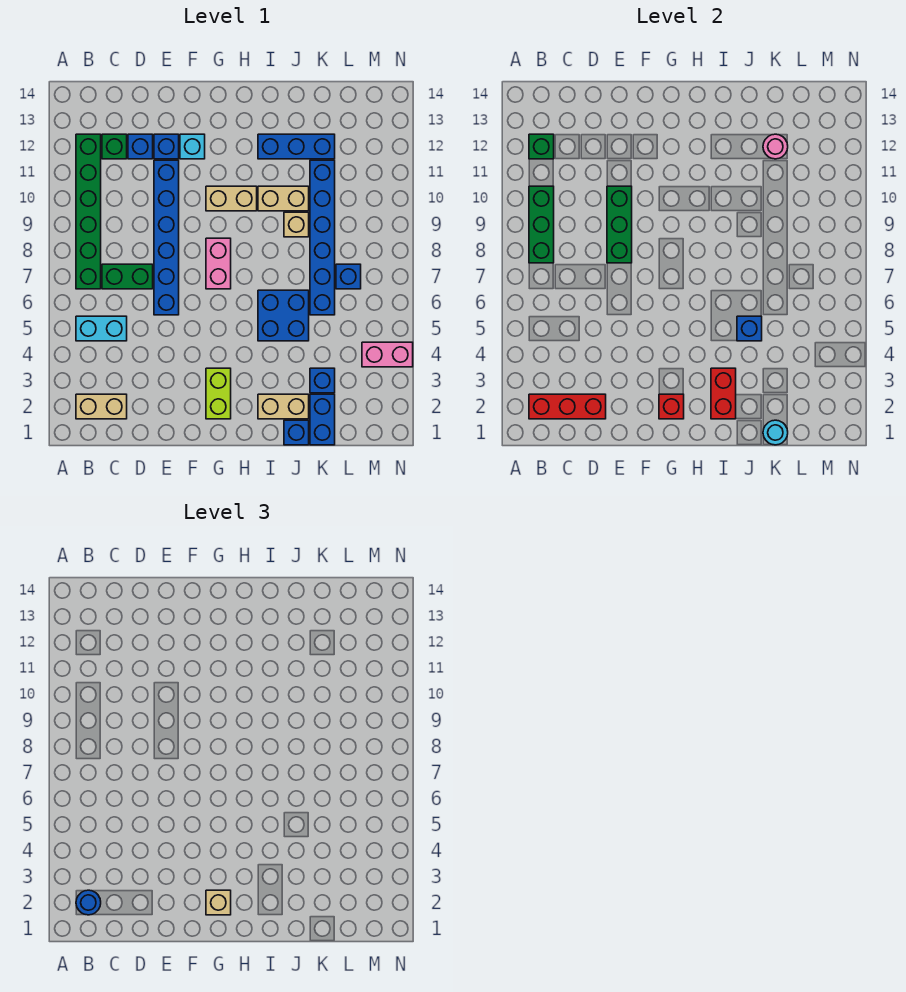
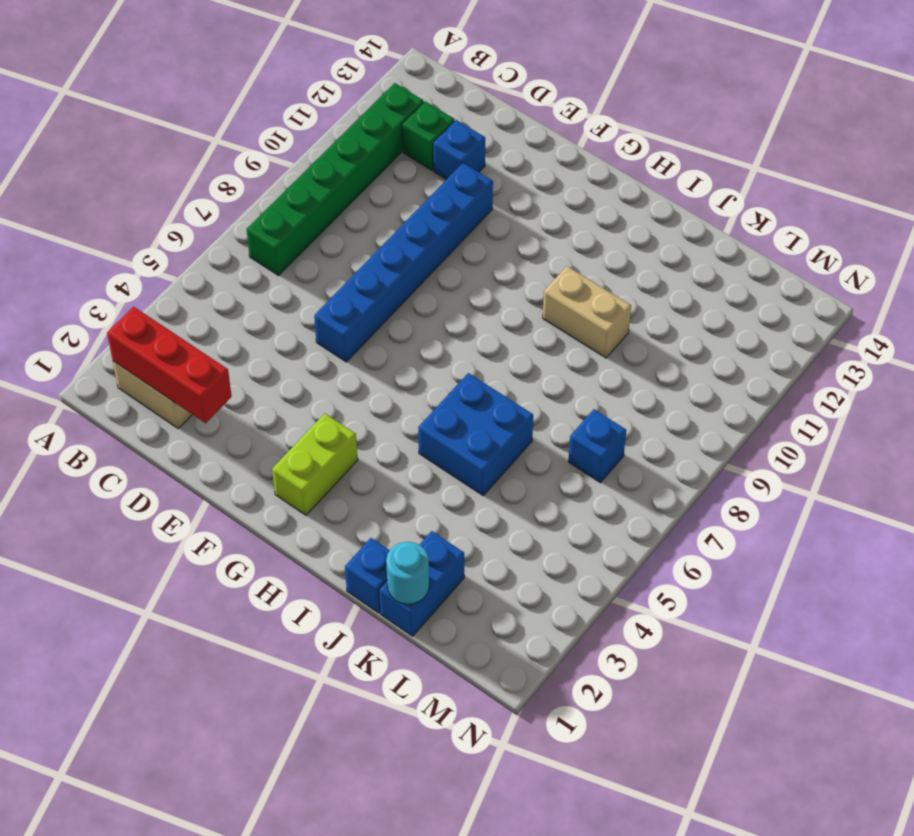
none -> cyan brick B5:C5 level 1
none -> green brick C7:D7 level 1
none -> blue brick E12 level 1
none -> cyan brick F12 level 1

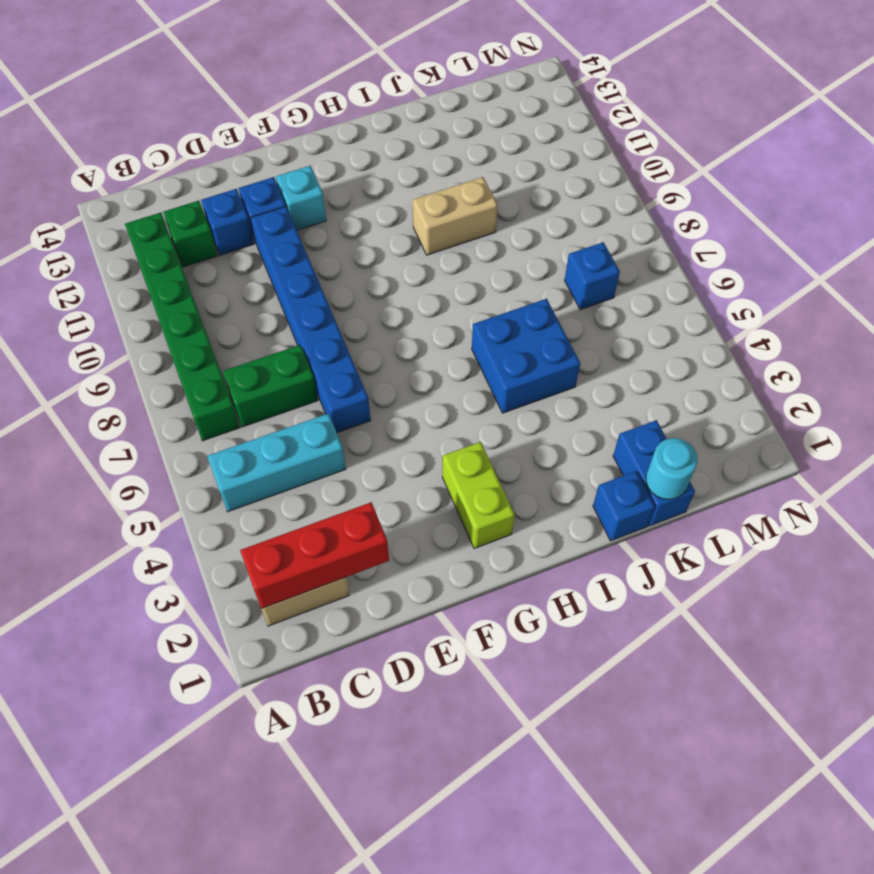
cyan brick B5:D5 level 1 -> cyan brick B5:C5 level 1
none -> pink brick G7:G8 level 1
none -> tan brick G10:H10 level 1
none -> tan brick I2:J2 level 1
none -> blue brick I12:K12 level 1

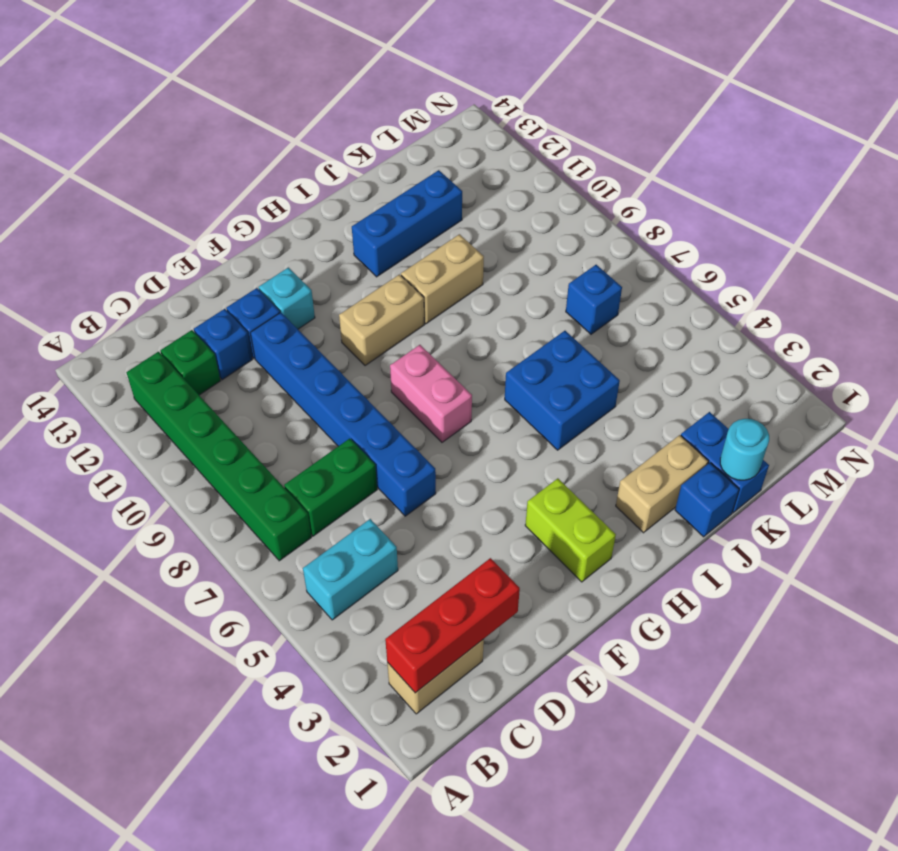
none -> tan brick J9 level 1
none -> blue brick K3 level 1
none -> blue brick K6:K11 level 1
none -> pink brick M4:N4 level 1

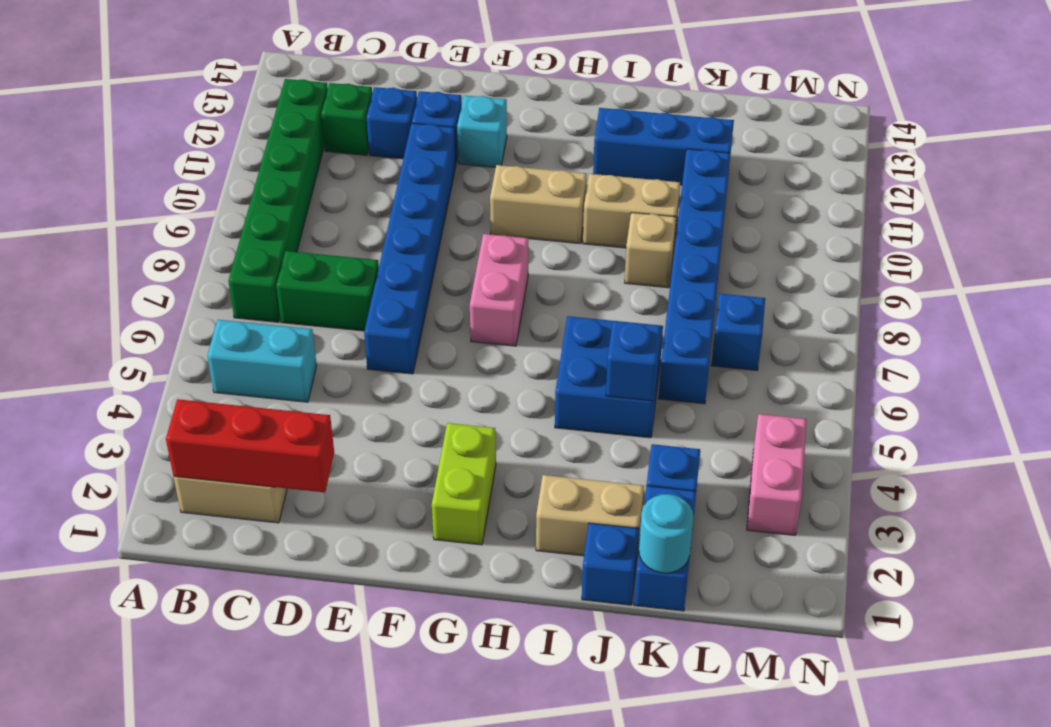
pink brick M3:M4 level 1 -> pink brick M4:N4 level 1
none -> green brick B8:B10 level 2
none -> green brick B12 level 2
none -> green brick E8:E10 level 2
none -> red brick G2 level 2

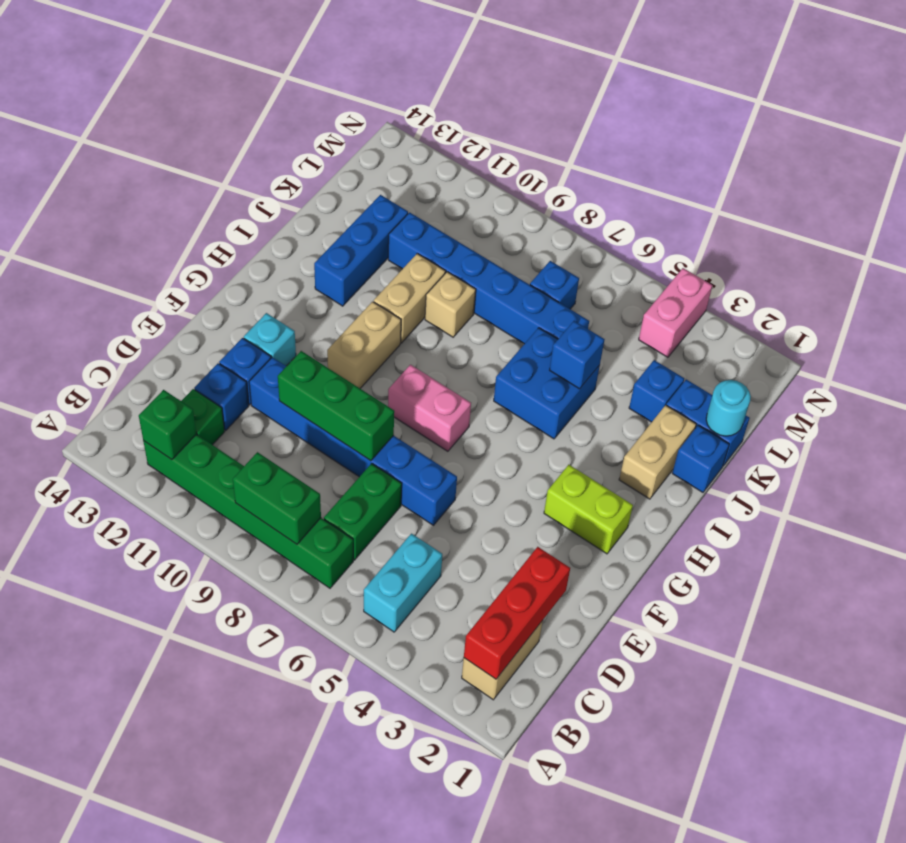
green brick B8:B9 level 2 -> green brick B8:B10 level 2
none -> red brick G2 level 2
none -> red brick I2:I3 level 2
none -> pink round brick K12 level 2
none -> blue round brick B2 level 3

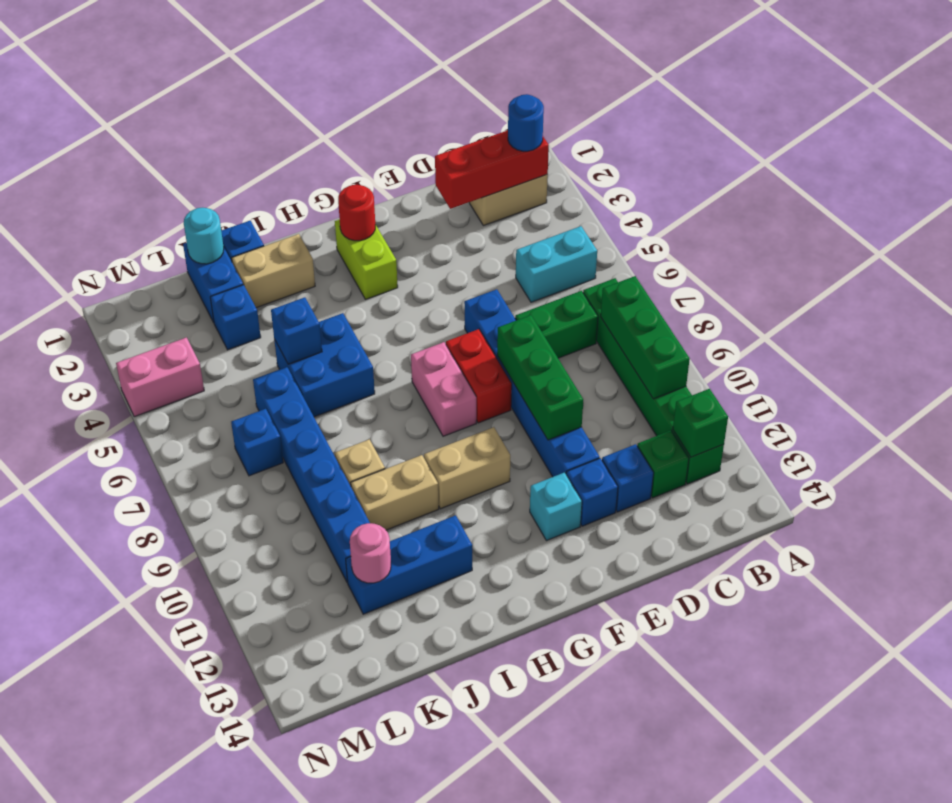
red brick F7:F8 level 1 -> red brick I2:I3 level 2
red round brick G2 level 2 -> red brick G2 level 2
none -> tan brick G2 level 3

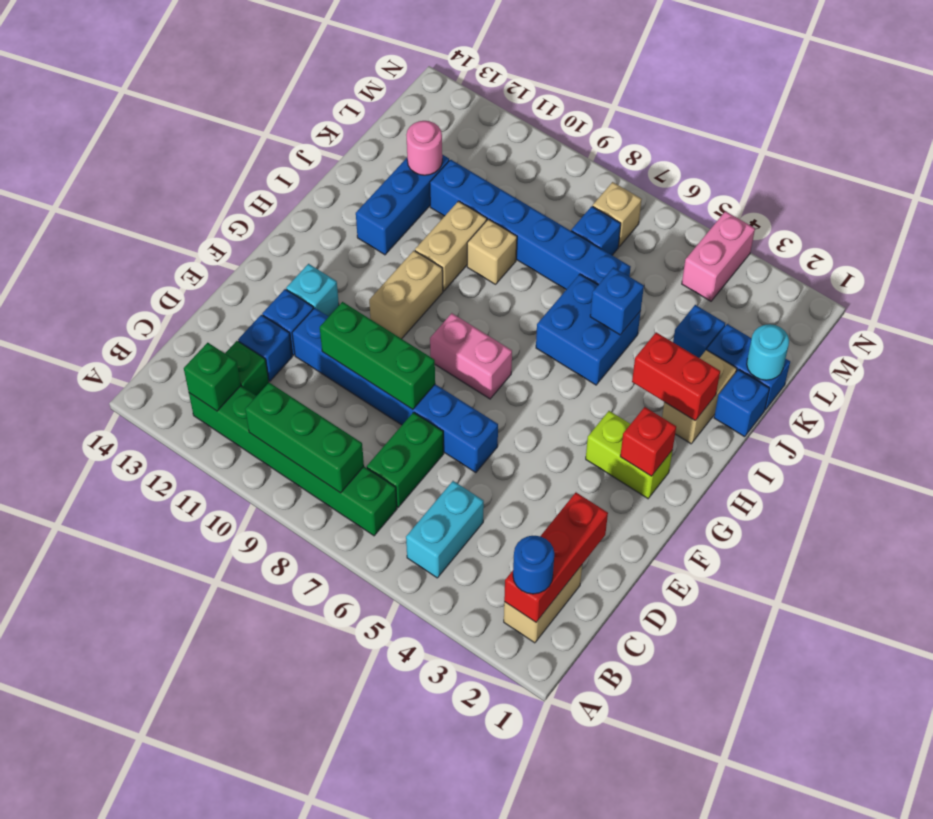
tan brick M7 level 1 -> tan brick G2 level 3

